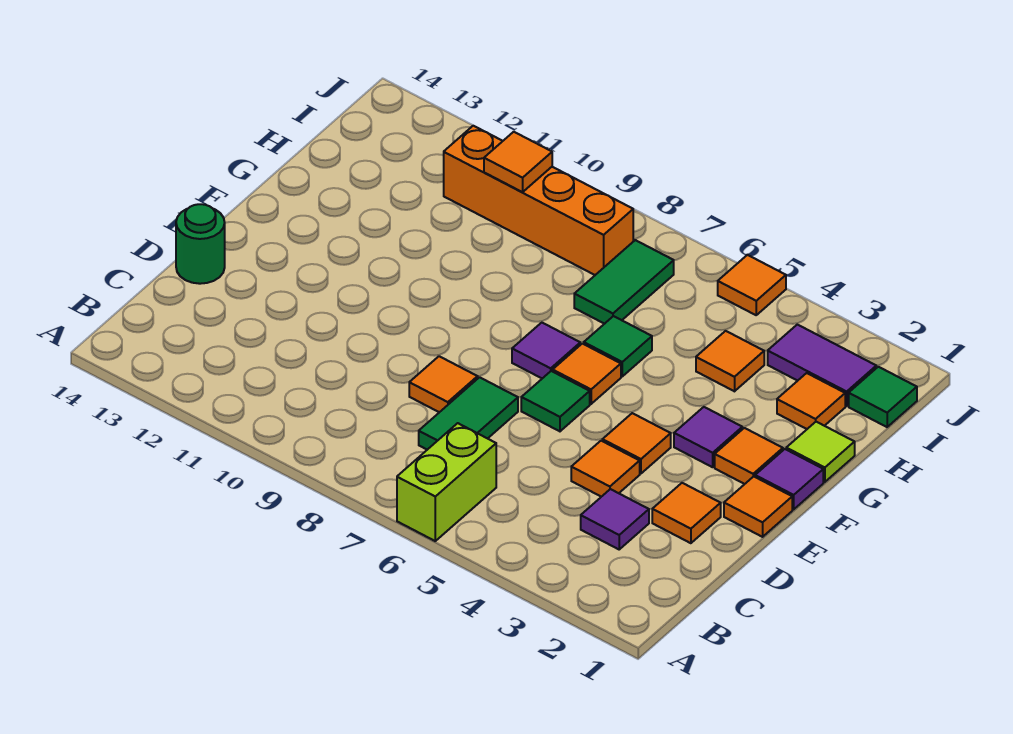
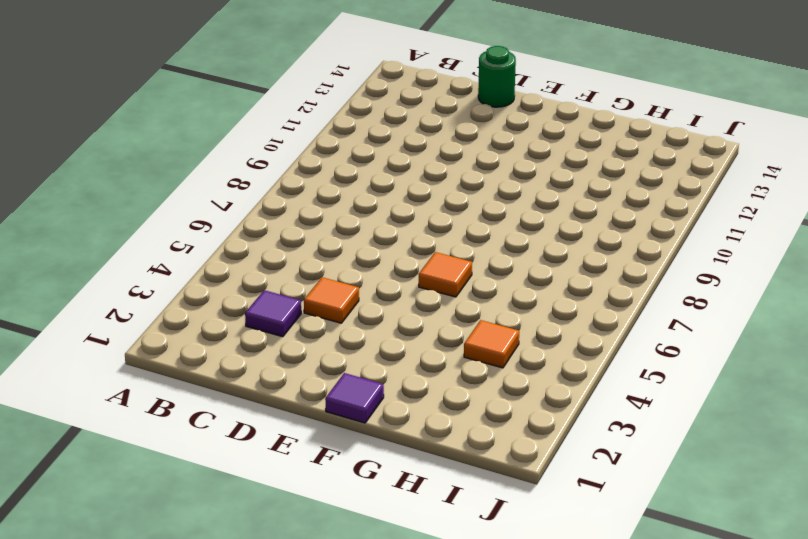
none -> lime brick A6:B6 level 1
none -> green tile C7:D7 level 1
none -> orange tile D2 level 1

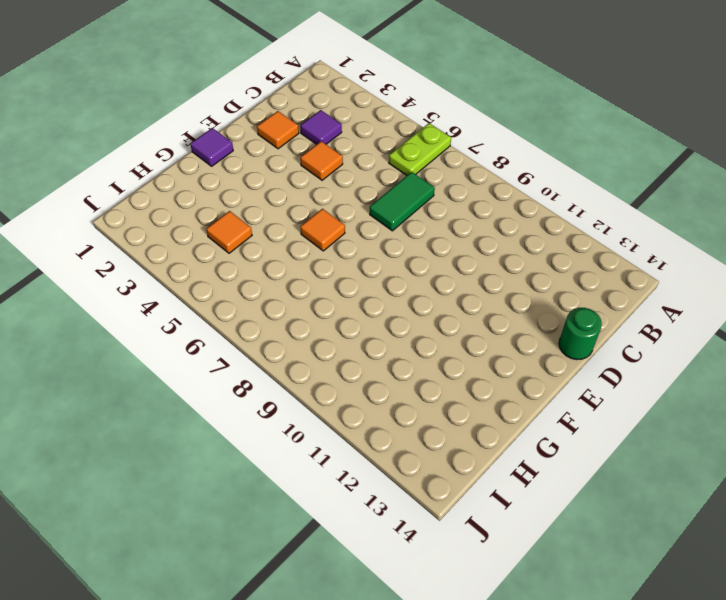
lime plate A6:B6 level 1 -> lime brick A6:B6 level 1
none -> orange tile D8 level 1
none -> orange tile E1 level 1
none -> orange tile E4 level 1

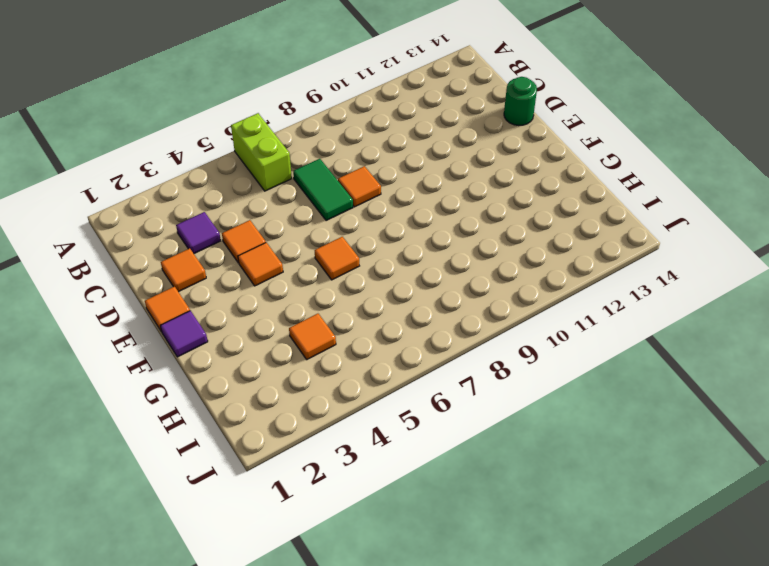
none -> green tile E6 level 1
none -> orange tile F2 level 1
none -> purple tile F3 level 1

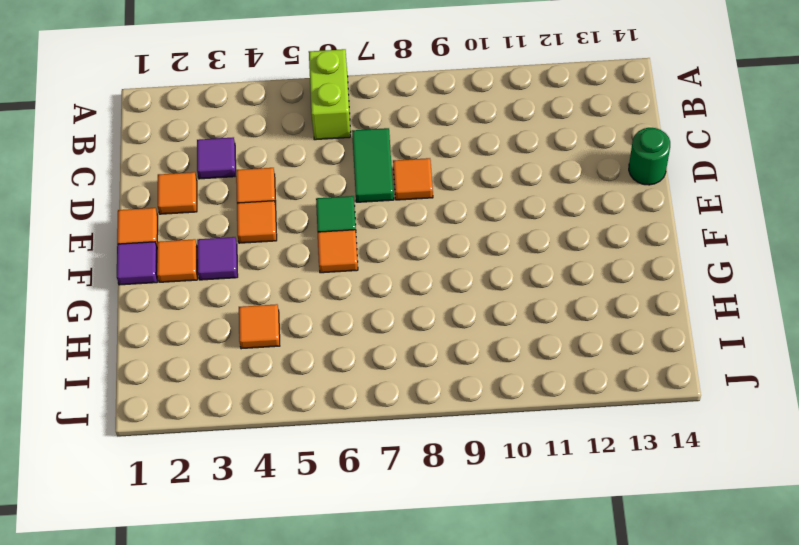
none -> purple tile F7 level 1
none -> lime tile G1 level 1
none -> green tile G6 level 1

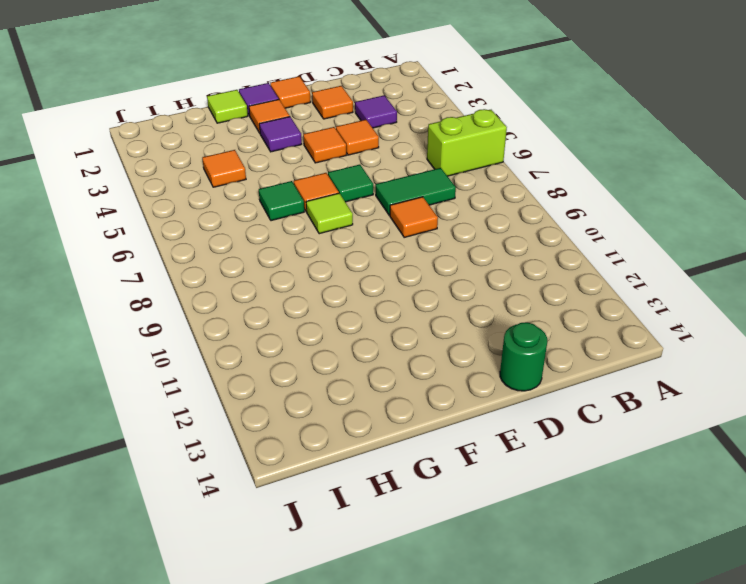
lime tile F7 level 1 -> purple tile F7 level 1
none -> orange tile H2 level 1
none -> green tile H7:I7 level 1
none -> green tile I1 level 1

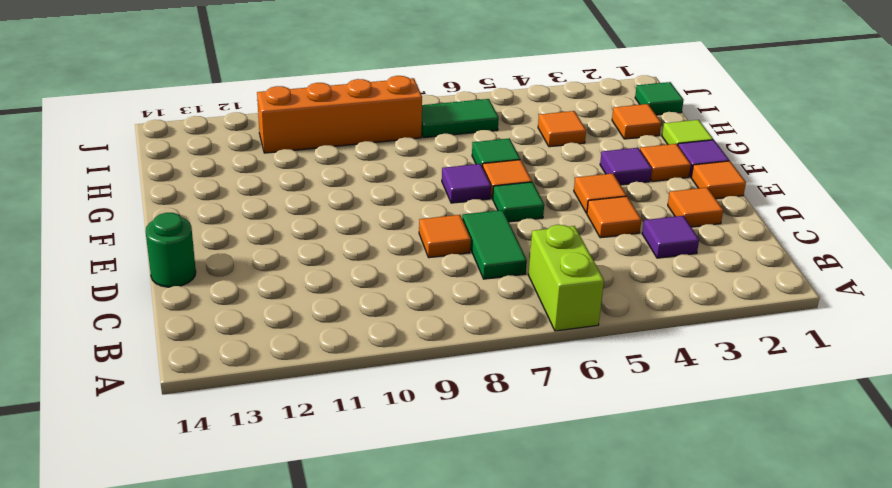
green tile I6:I7 level 1 -> green tile H7:I7 level 1
none -> purple tile I2:I3 level 1
none -> orange tile J5 level 1
none -> orange tile I10 level 2

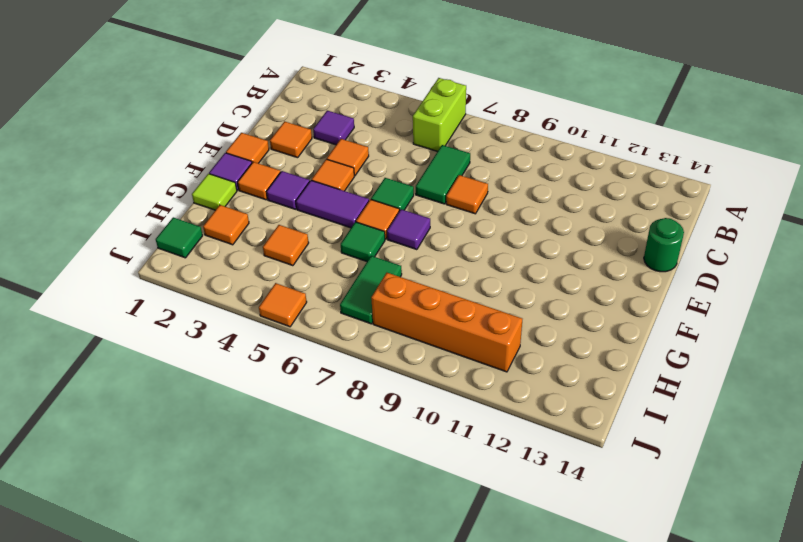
purple tile F4:F5 level 1 -> purple tile I2:I3 level 1
none -> orange tile I10 level 2

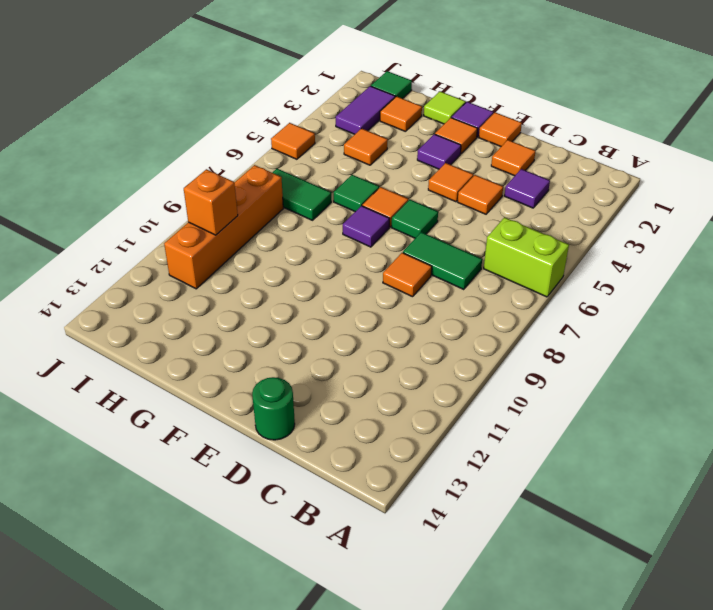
orange brick I10 level 2 -> orange tile I10 level 2

